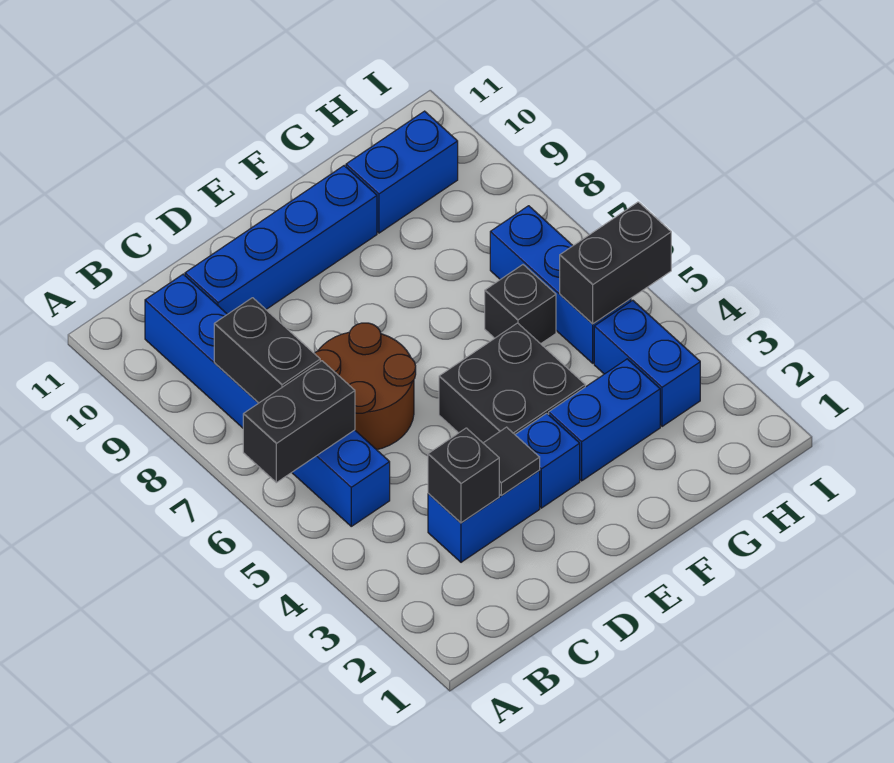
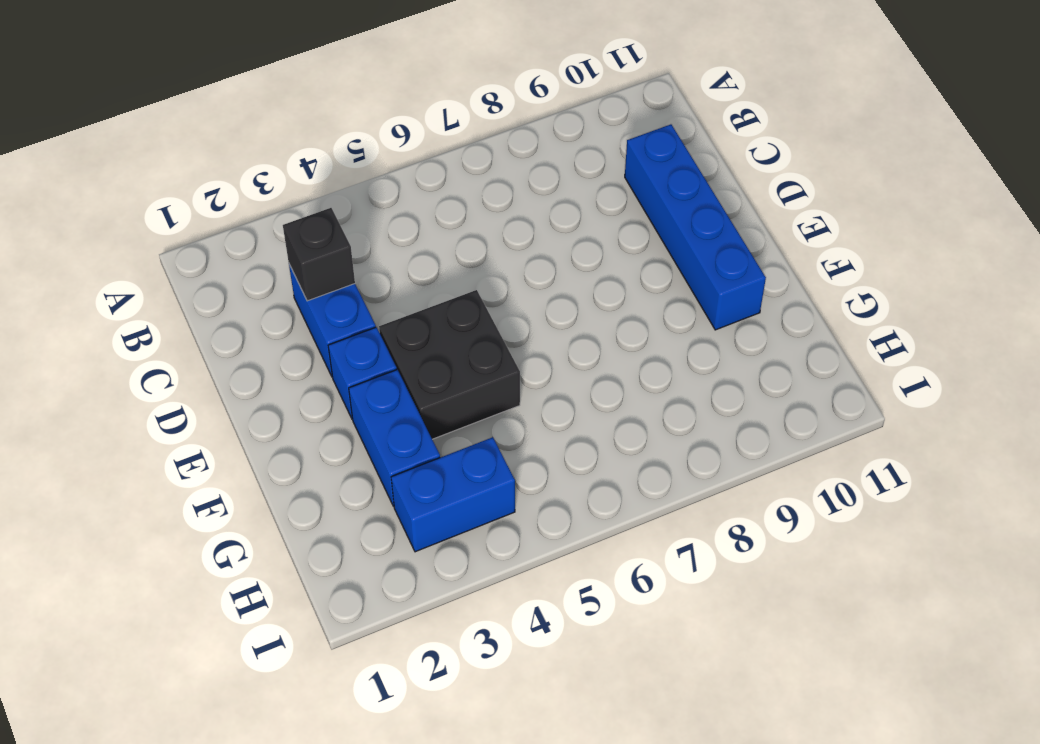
none -> blue brick B5:B10 level 1
none -> brown round brick C6:D7 level 1
none -> black brick G6 level 1

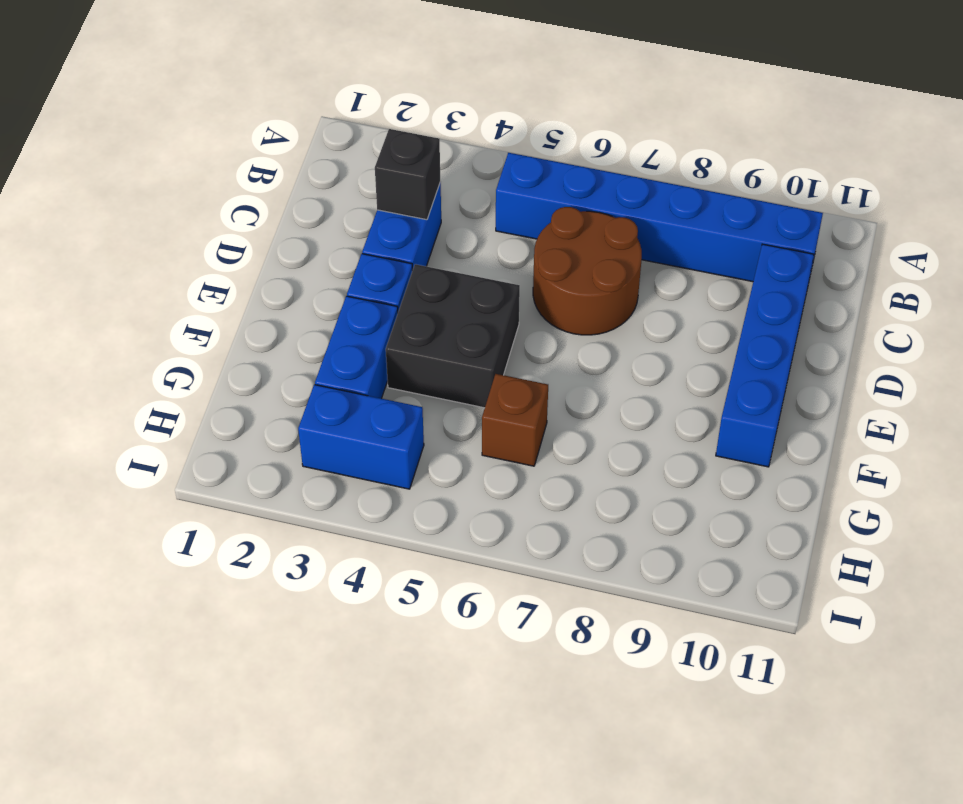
brown brick G6 level 1 -> black brick G6 level 1
none -> blue brick G10:H10 level 1
none -> blue brick H5:H7 level 1
none -> black brick A6:B6 level 2

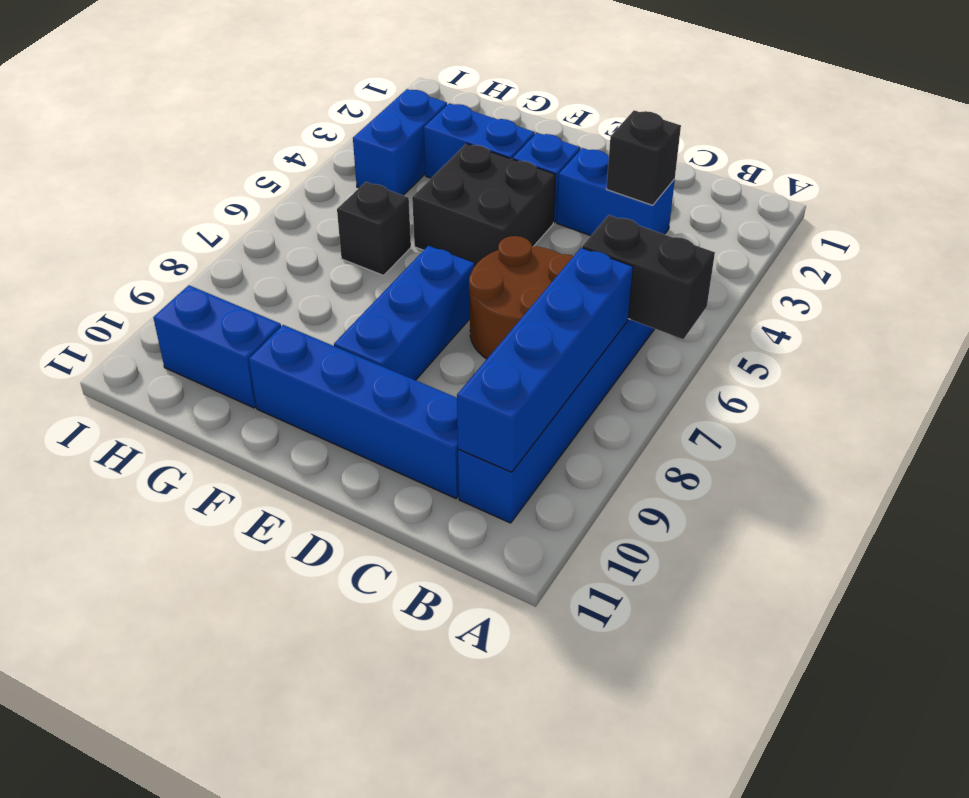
blue brick B7:B10 level 2 -> black brick B7:B8 level 2
blue brick E7:E9 level 1 -> blue brick H5:H7 level 1
none -> black tile D3 level 2
none -> black brick H5:I5 level 2

